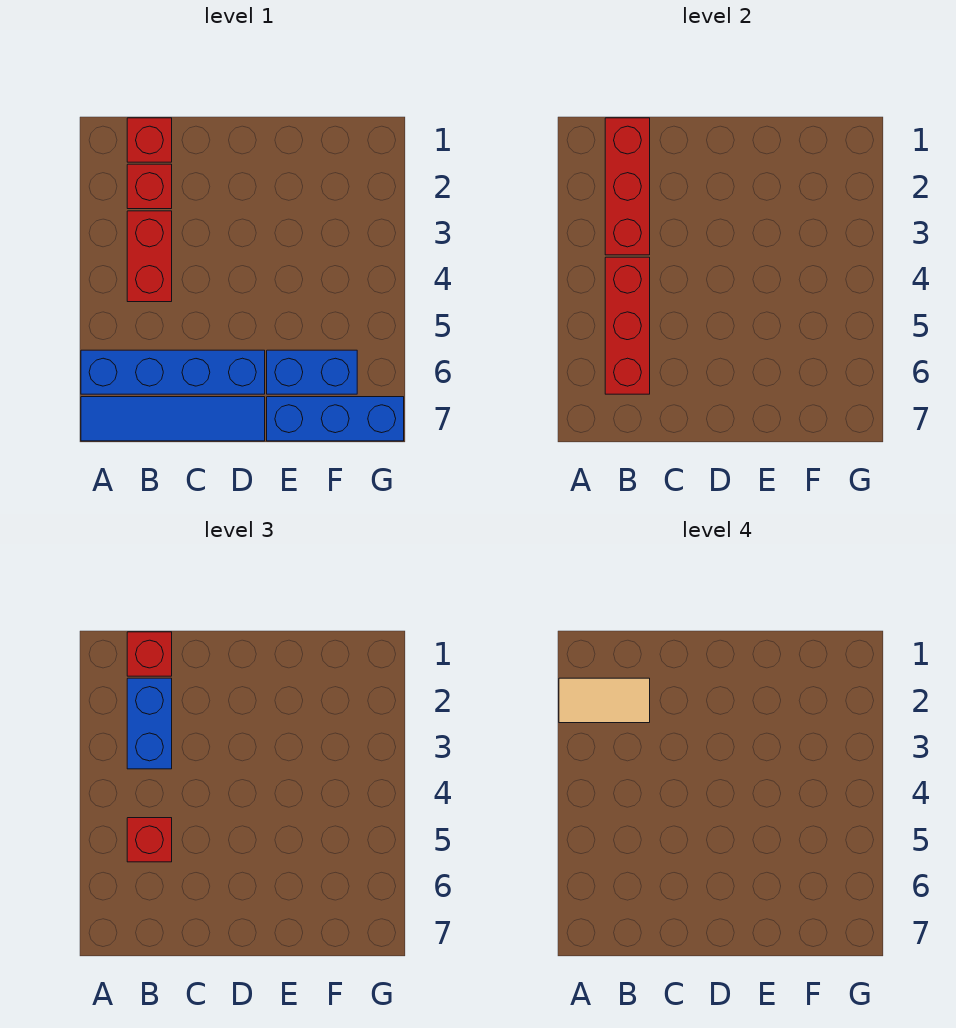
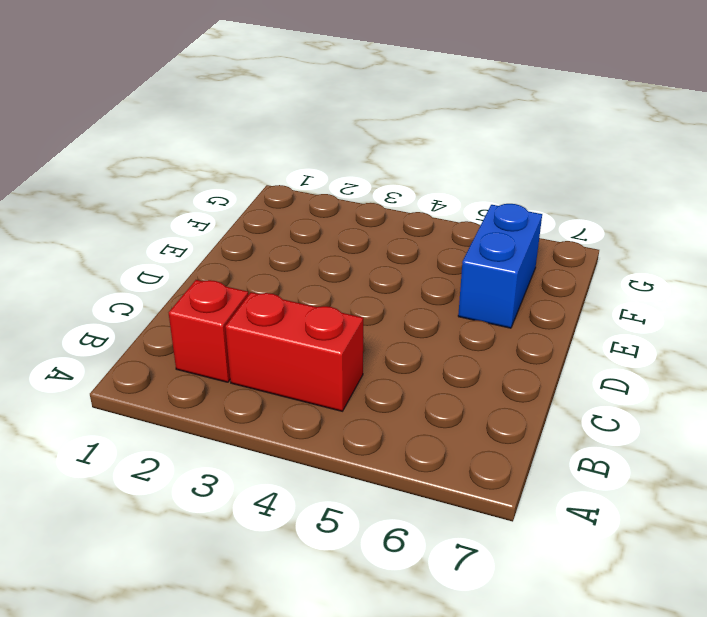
none -> blue brick A6:D6 level 1
none -> blue tile A7:D7 level 1
none -> red brick B1 level 1

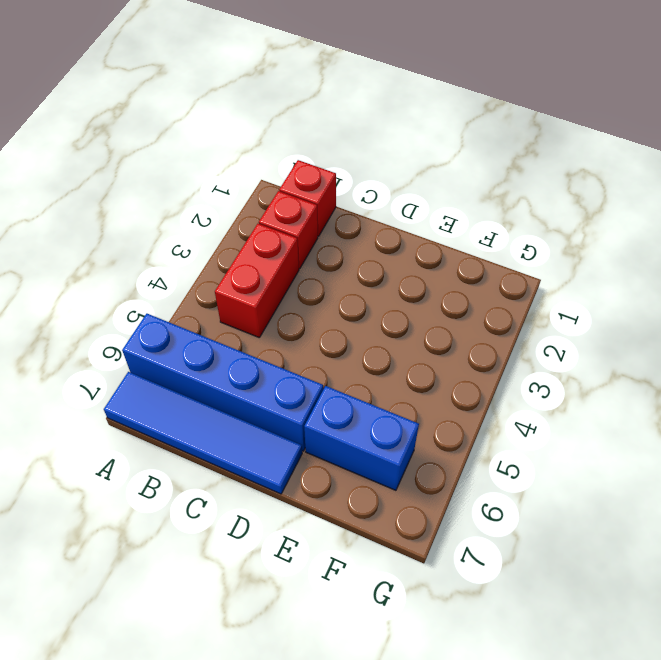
none -> blue brick E7:G7 level 1
none -> red brick B1:B3 level 2
none -> red brick B4:B6 level 2

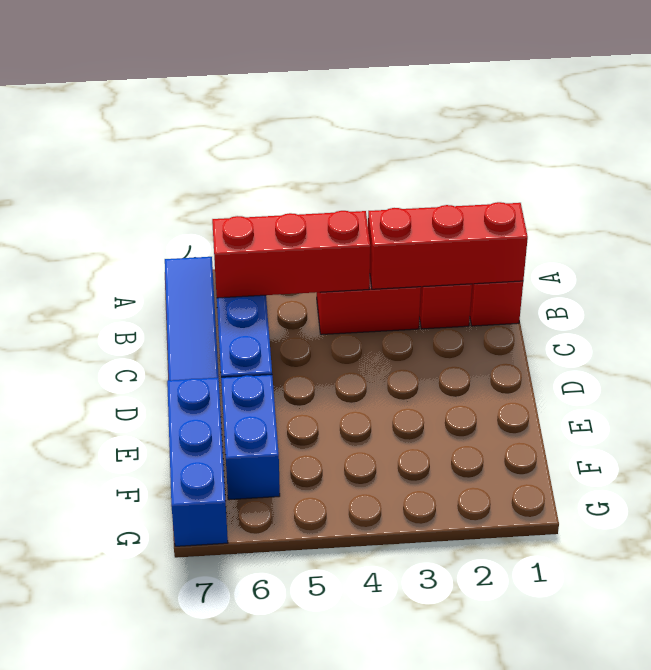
none -> red brick B1 level 3
none -> blue brick B2:B3 level 3
none -> red brick B5 level 3

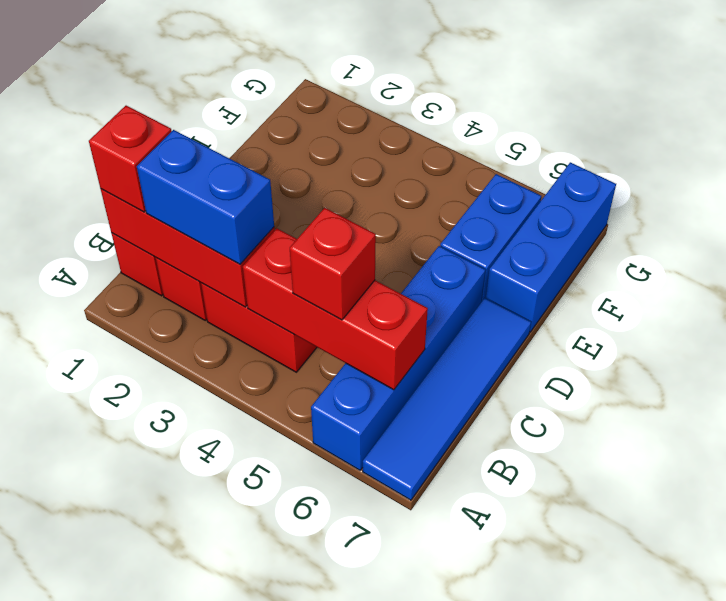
none -> tan tile A2:B2 level 4

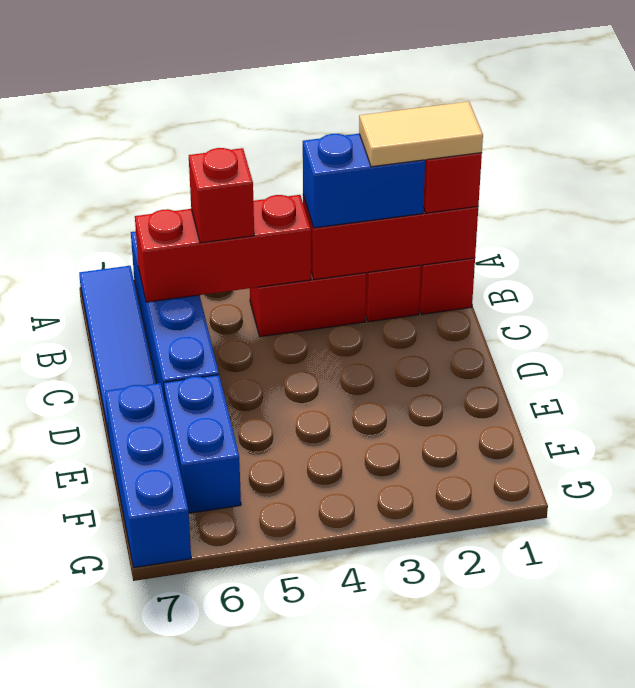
tan tile B1:B2 level 4 -> tan tile A2:B2 level 4

